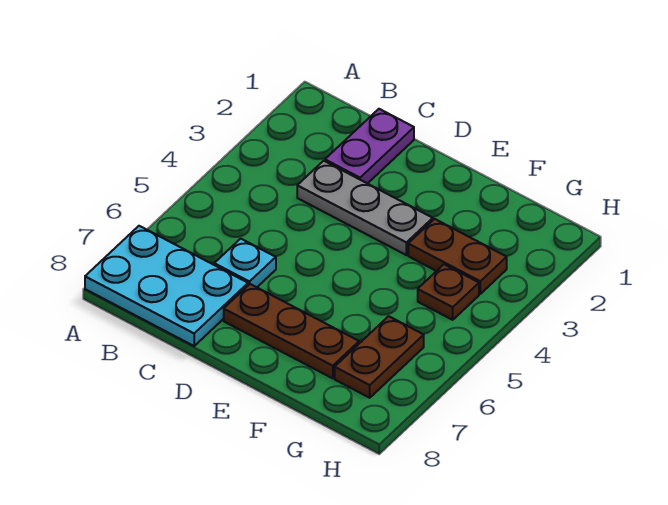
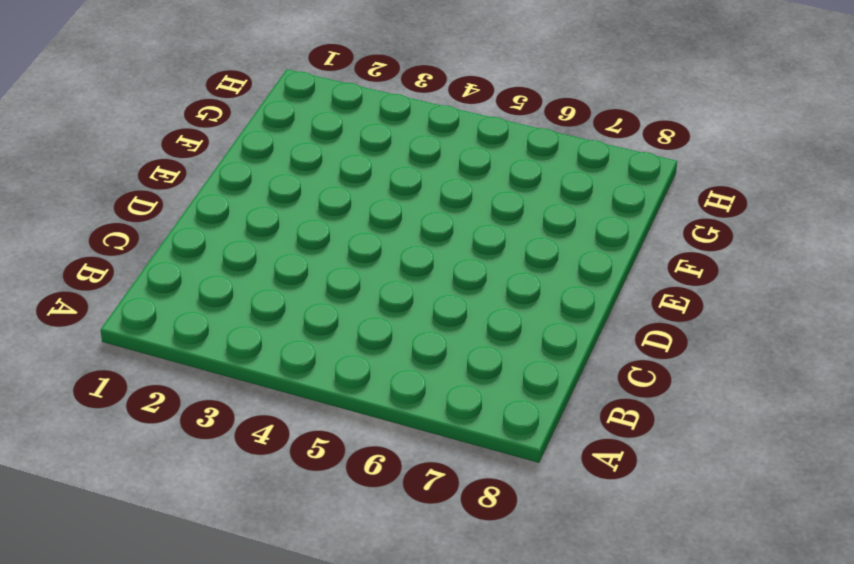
none -> cyan plate A7:C8 level 1
none -> purple plate C1:C2 level 1

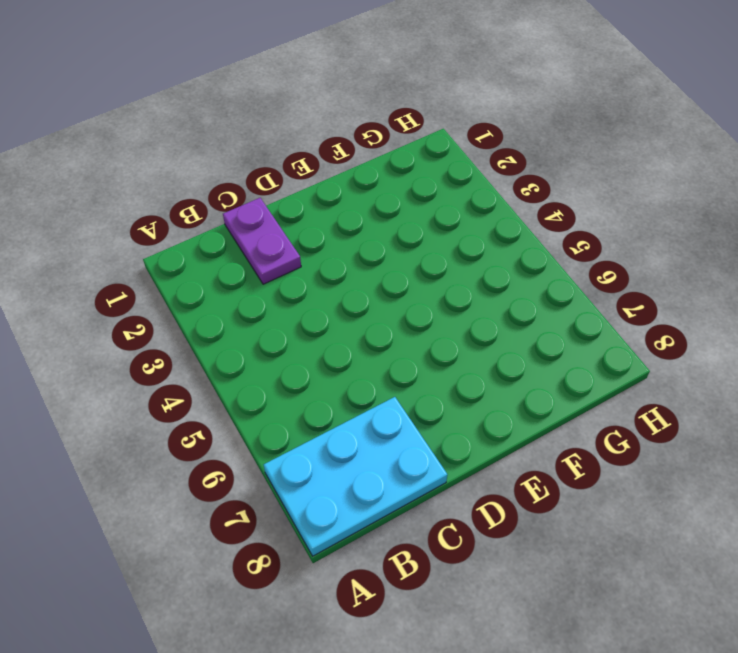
none -> grey plate C3:E3 level 1
none -> cyan plate C6 level 1

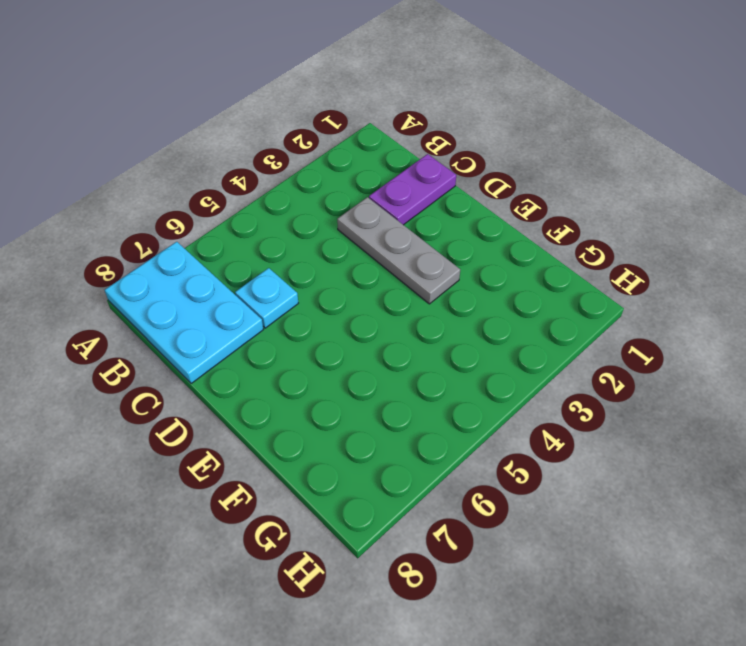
none -> brown plate D7:F7 level 1
none -> brown plate F3:G3 level 1

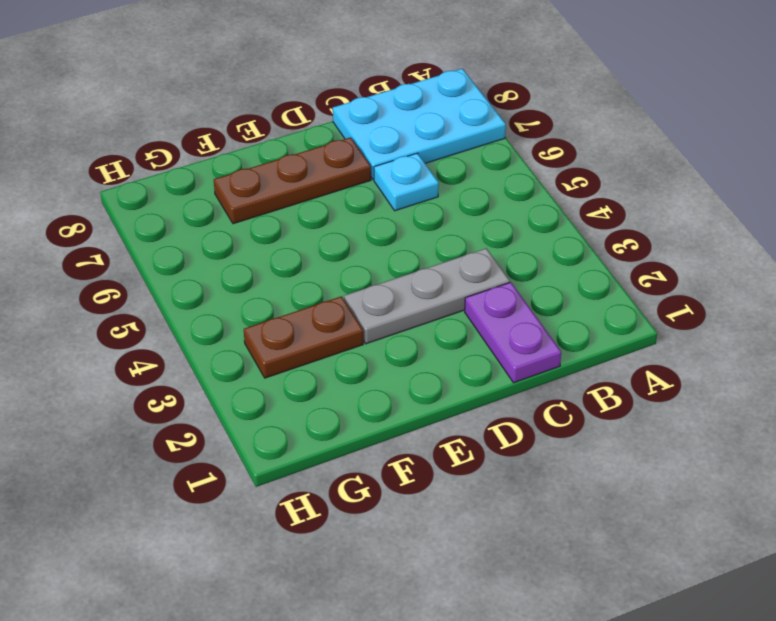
none -> brown plate G4 level 1
none -> brown plate G6:G7 level 1

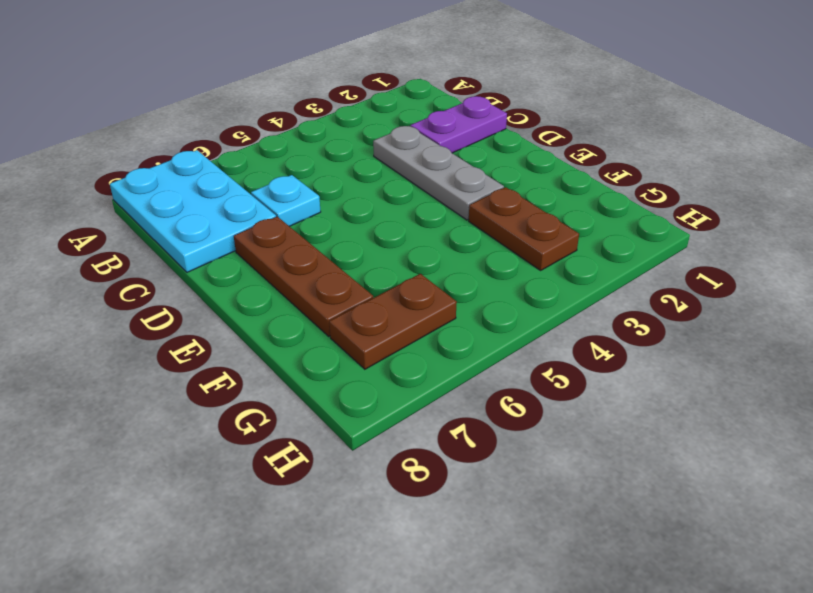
none -> brown plate G4 level 1

